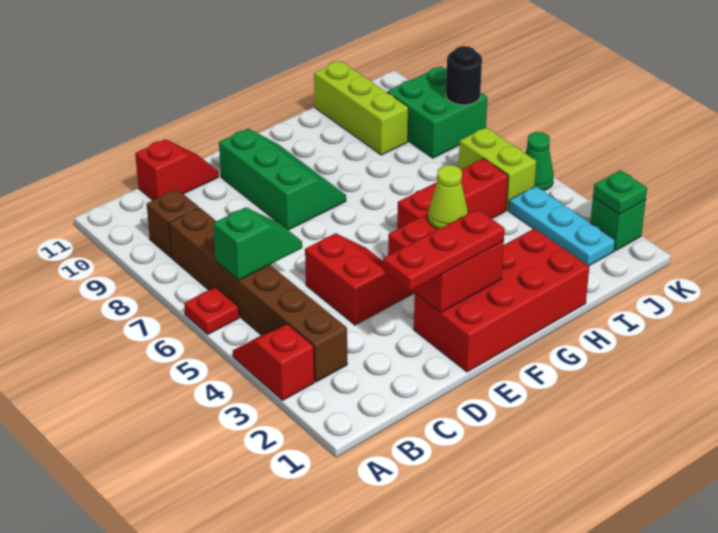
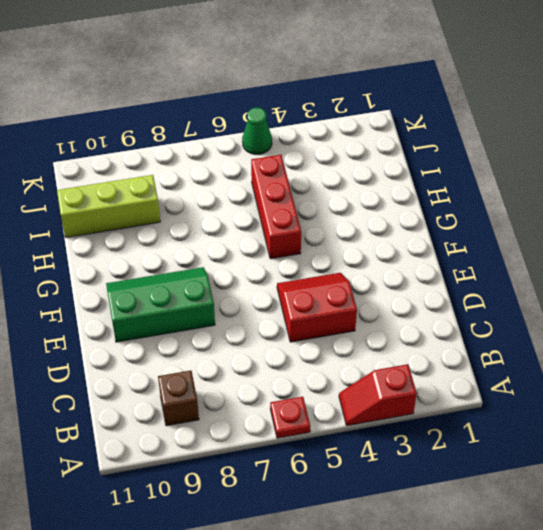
none -> brown brick B3:B8 level 1
none -> red slope C11:D11 level 1 top C
none -> red brick E1:H2 level 1

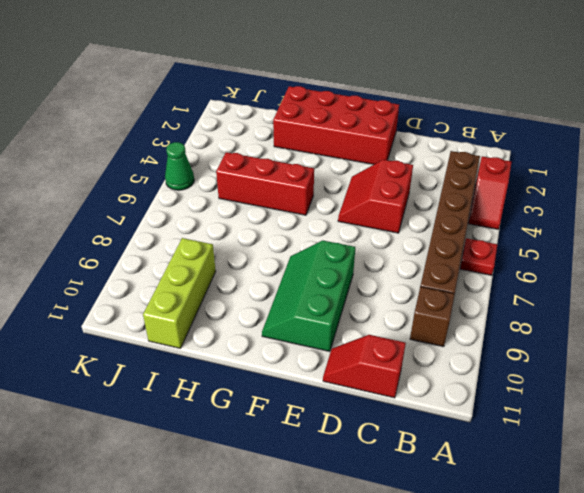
none -> cyan plate J2:J4 level 1
none -> lime brick J5:J6 level 1
none -> green brick J8:K9 level 1

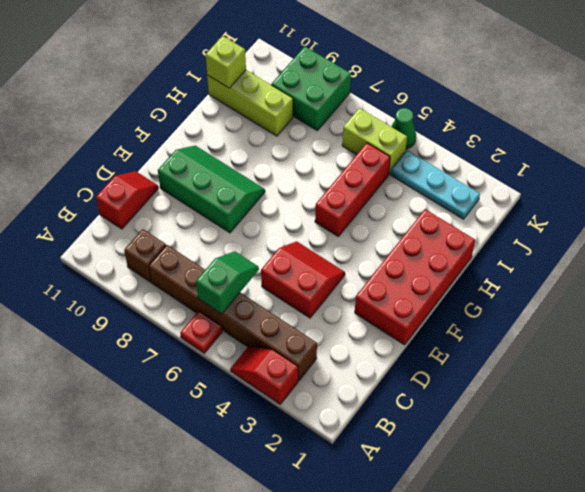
lime brick I11 level 2 -> none
none -> green brick K2 level 1
none -> red brick E2:F3 level 2
none -> green plate K2 level 2

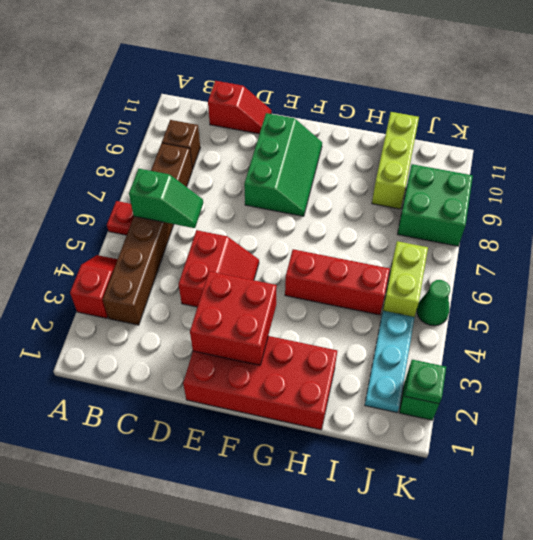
none -> black round brick K8 level 2
none -> red plate D2:F2 level 3
none -> lime cone F3 level 3

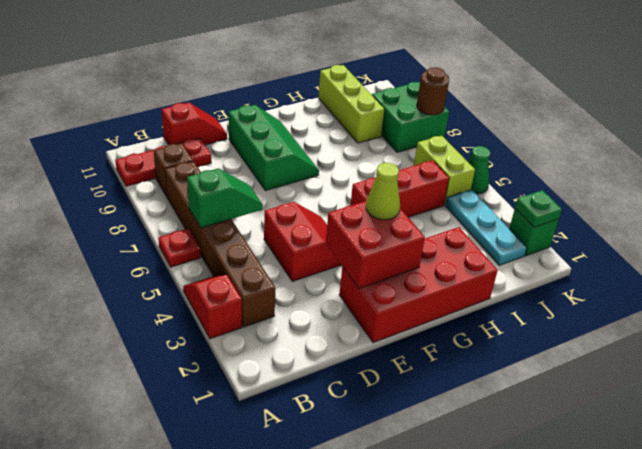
red plate A10:C10 level 1 -> red plate D2:F2 level 3
brown round brick K8 level 2 -> black round brick K8 level 2

